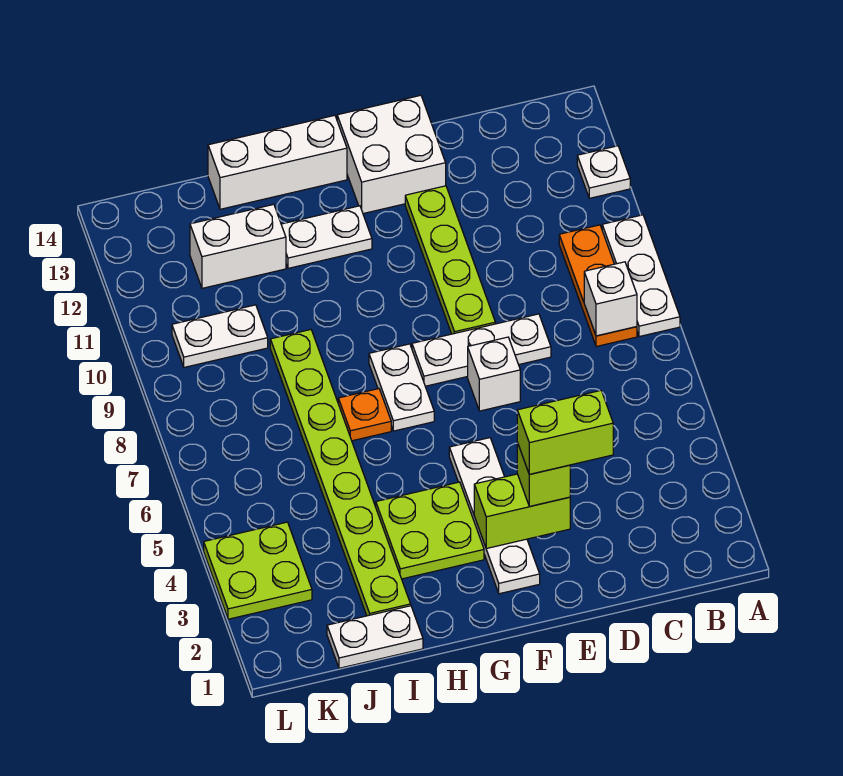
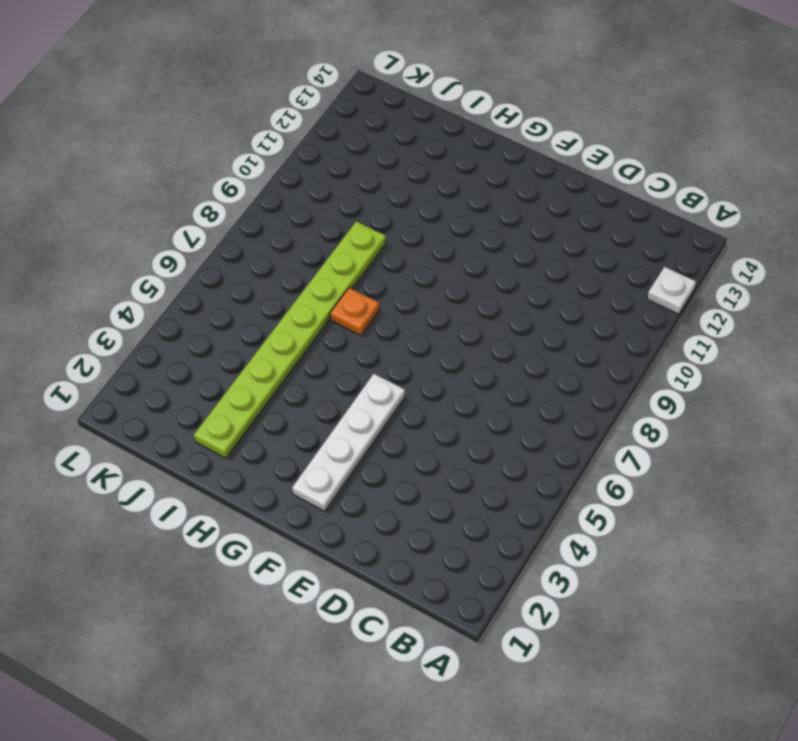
none -> white plate A8:A10 level 1
none -> orange plate B8:B10 level 1
none -> white plate D8:F8 level 1

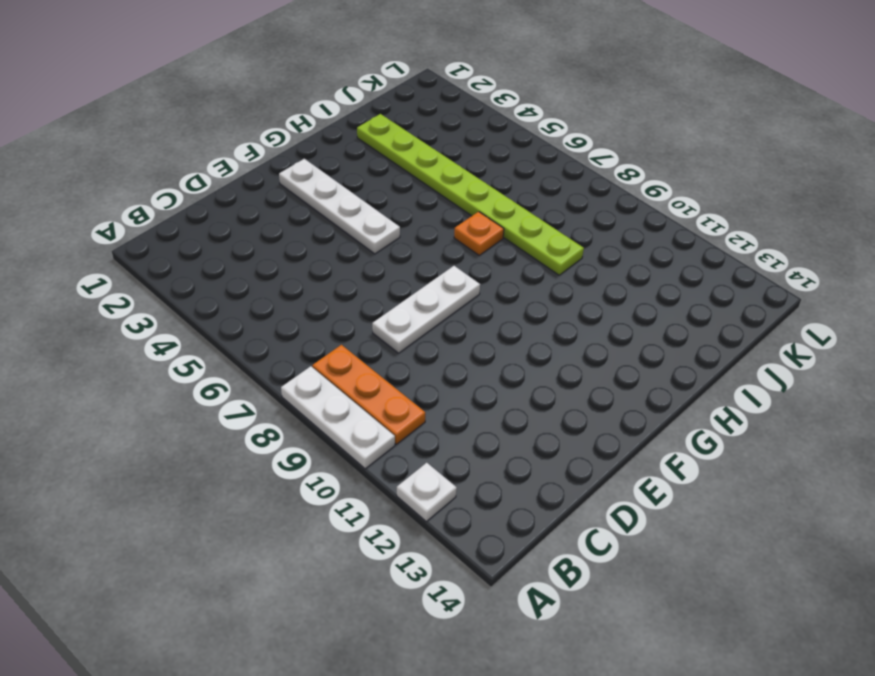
none -> white brick E7 level 1
none -> lime plate E9:E12 level 1
none -> white brick E13:F14 level 1

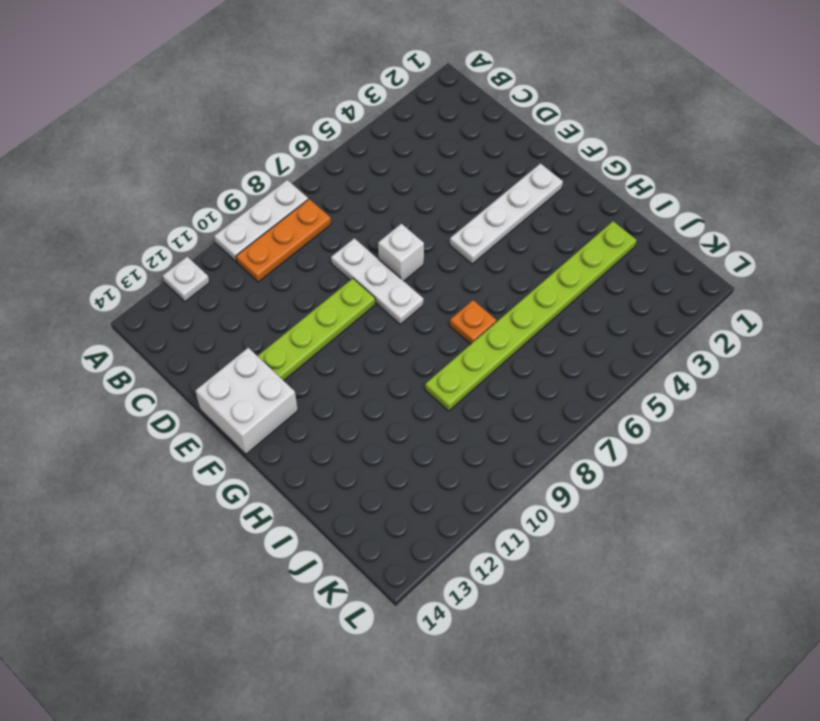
none -> lime plate G3:H4 level 1
none -> white plate G7:G8 level 1
none -> white plate G12:H12 level 1

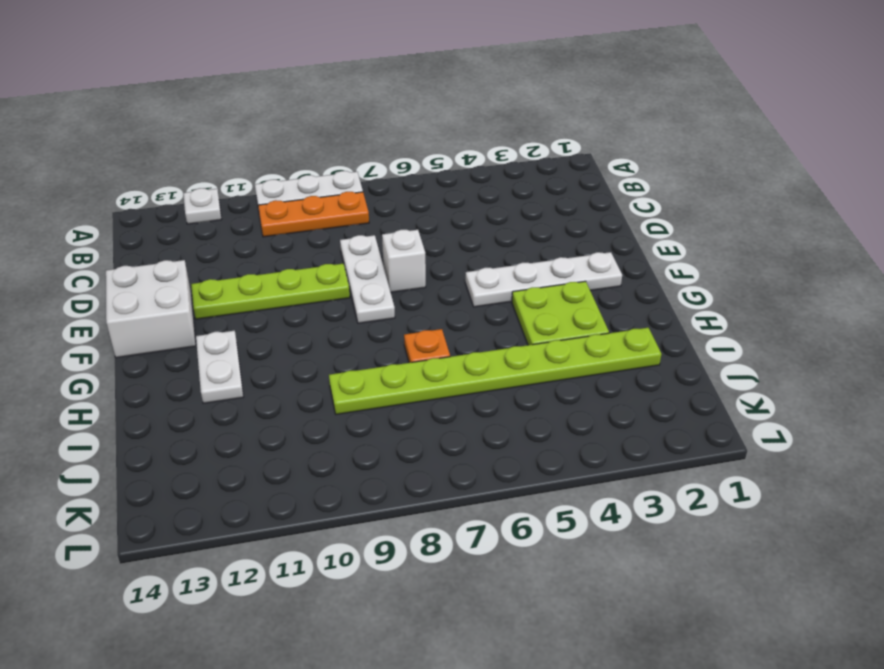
none -> white plate G7:G8 level 1
none -> white brick G14:I14 level 1
none -> white plate I1:J1 level 1

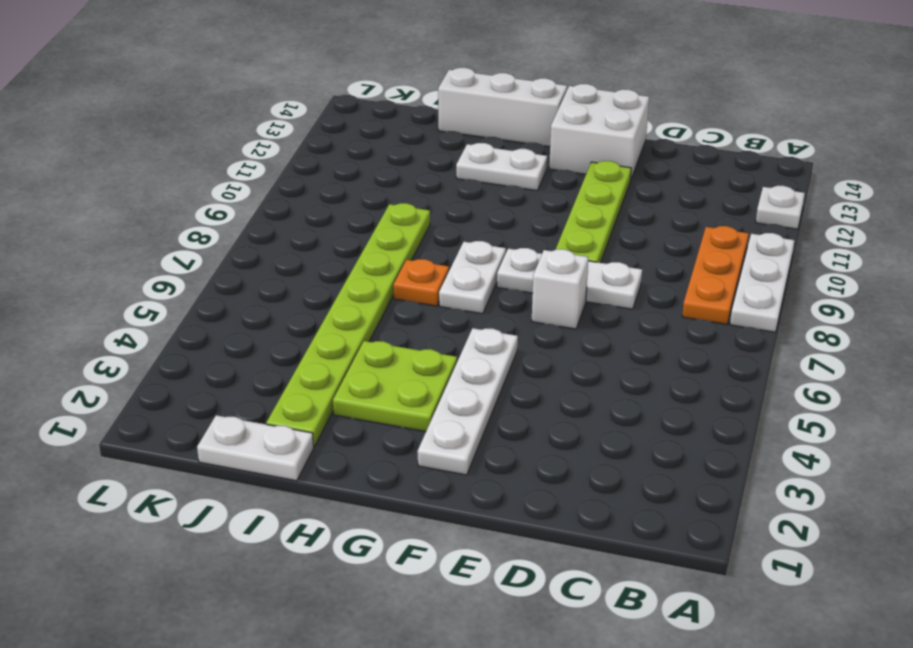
none -> white brick I12:J12 level 1
none -> white plate J10:K10 level 1
none -> lime plate K3:L4 level 1

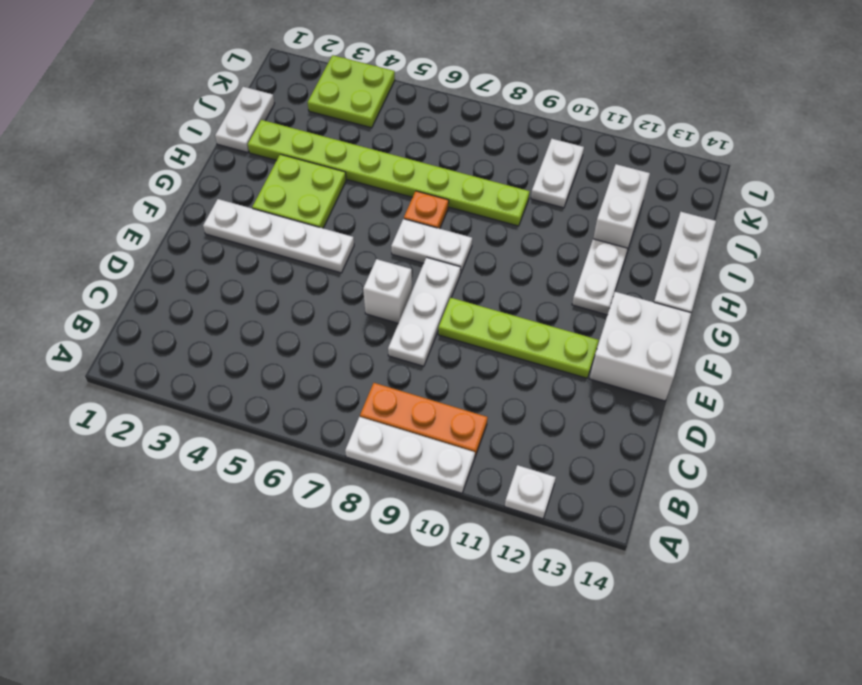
none -> white brick B8 level 2
none -> lime brick E3:F3 level 2
none -> lime brick E3 level 3

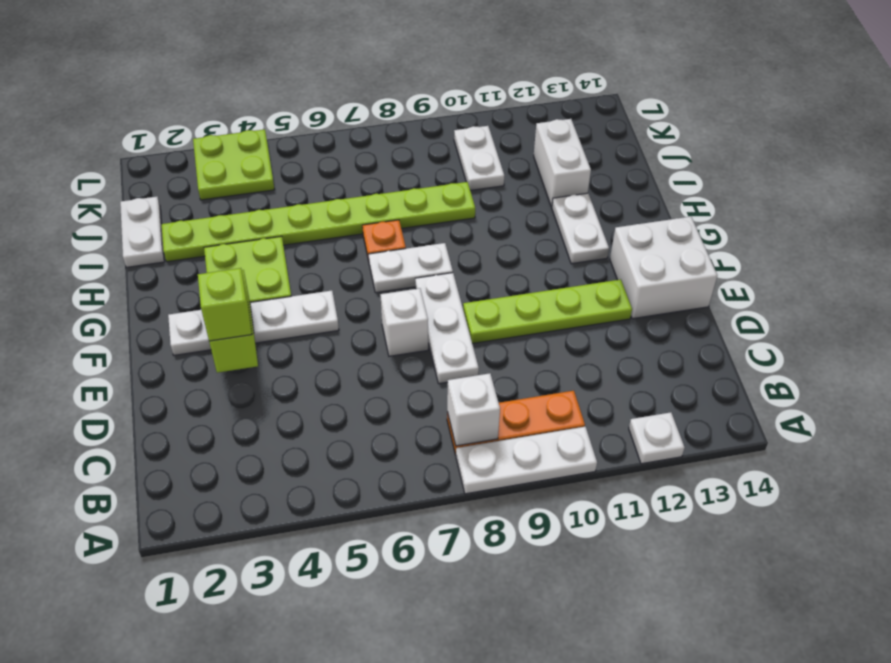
none -> white brick G14:I14 level 1
none -> lime brick D3:E3 level 4

